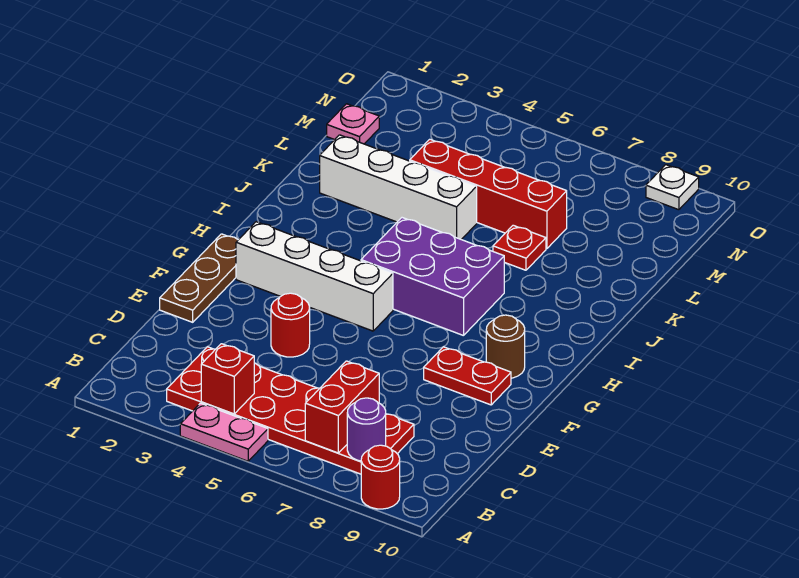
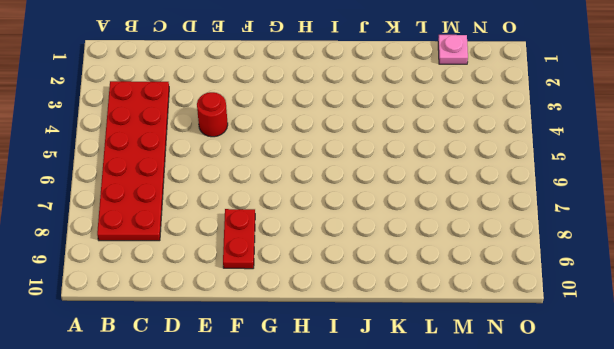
none -> pink plate A4:A5 level 1
none -> red round brick A9 level 1
none -> brown plate E1:G1 level 1

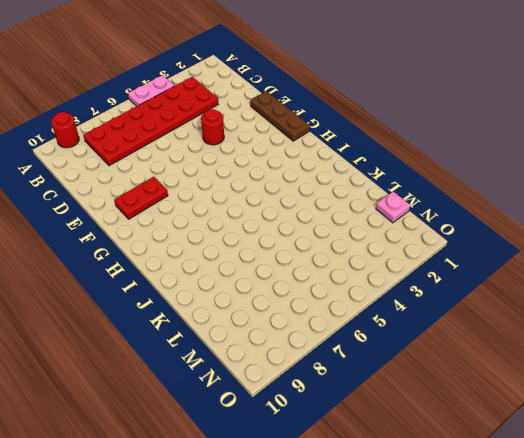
none -> white brick G2:G5 level 1
none -> brown round brick G9 level 1
none -> purple brick H5:I7 level 1

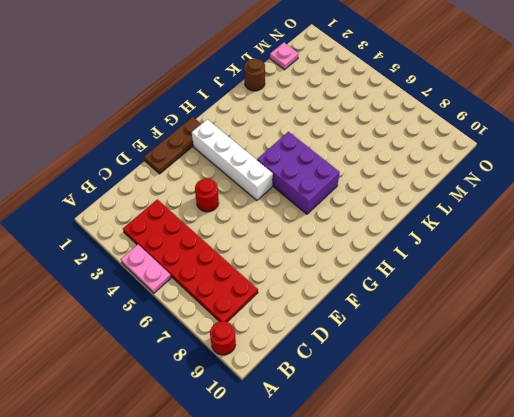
brown round brick K1 level 1 -> brown round brick G9 level 1
none -> red plate F8:F9 level 1
none -> white brick K2:K5 level 1
none -> red plate K7 level 1

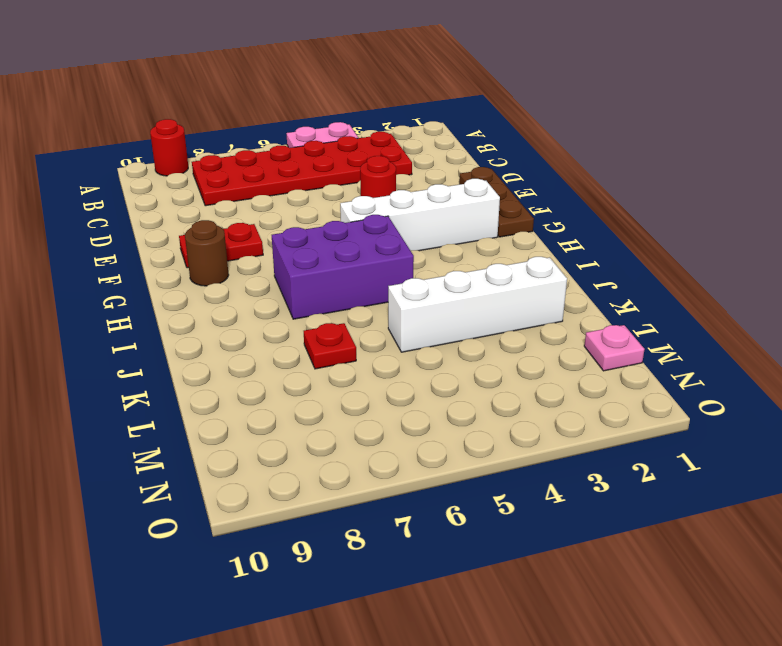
none -> red brick L4:L7 level 1
none -> white plate O9 level 1
none -> red brick B4 level 2

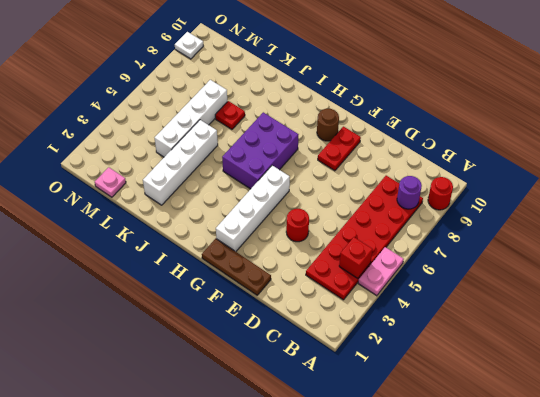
white brick L4:L7 level 1 -> red brick L4:L7 level 1
none -> red brick B7:C7 level 2

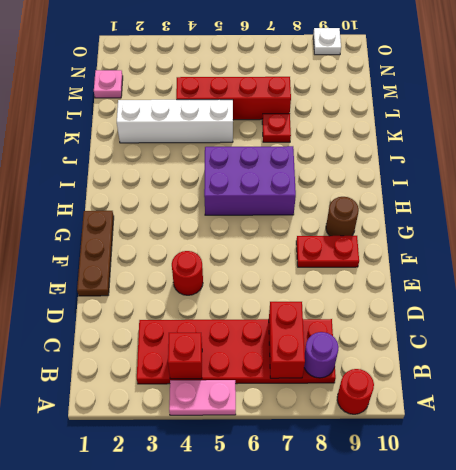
none -> white brick G2:G5 level 1

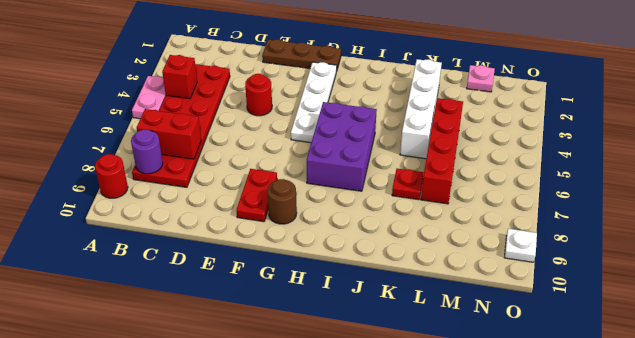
white plate G2:G5 level 1 -> white brick G2:G5 level 1

